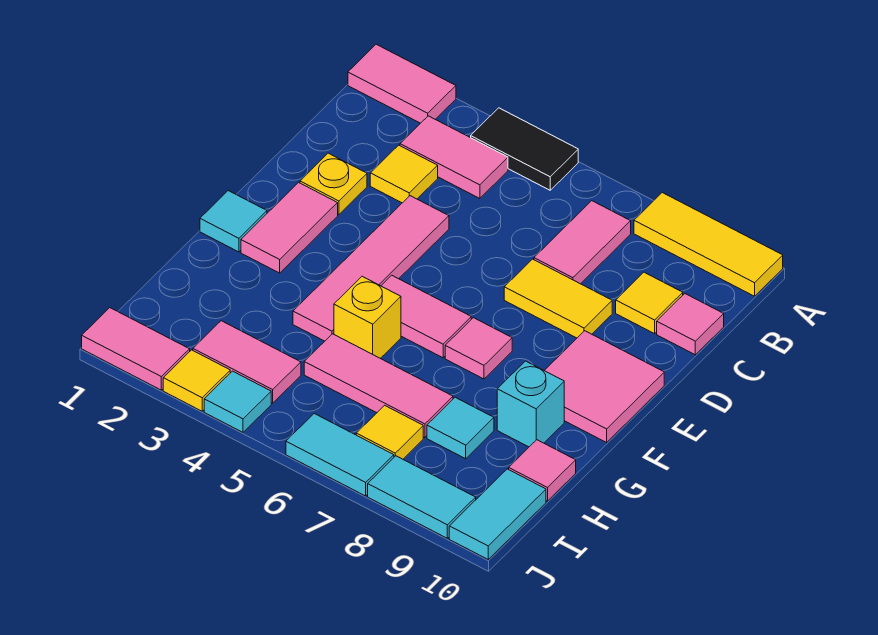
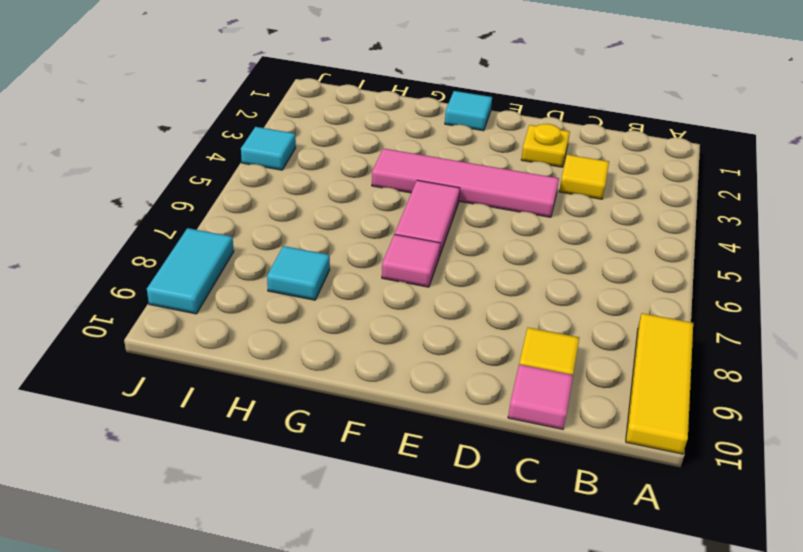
none -> pink tile A1:A2 level 1
none -> black tile A4:A5 level 1
none -> pink tile B3:B4 level 1

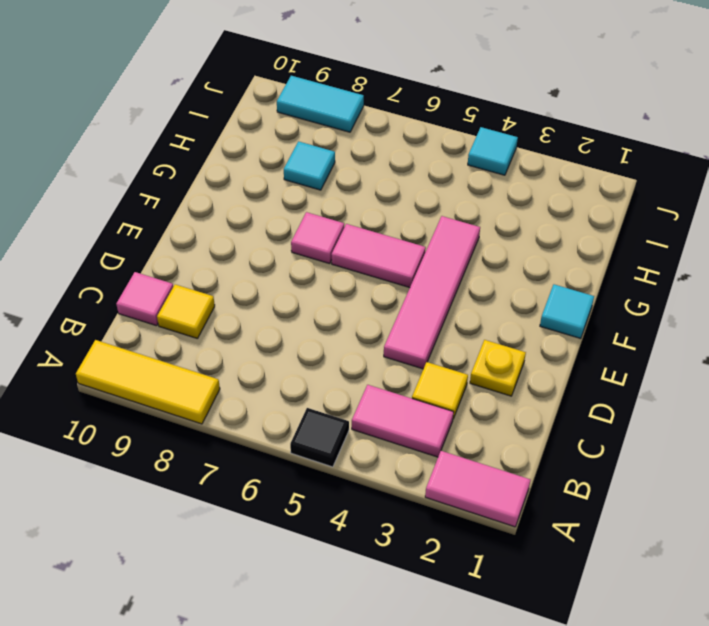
black tile A5 level 1 -> black tile A4:A5 level 1
none -> pink tile B7:C7 level 1
none -> yellow tile D7:D8 level 1
none -> pink tile E2:F2 level 1

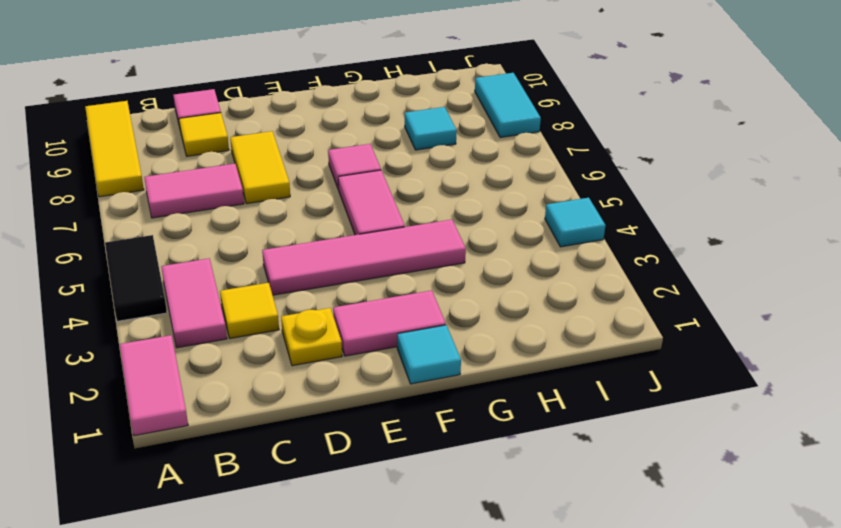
none -> pink tile E9:F10 level 1
none -> yellow brick G5 level 1
none -> cyan brick G9 level 1

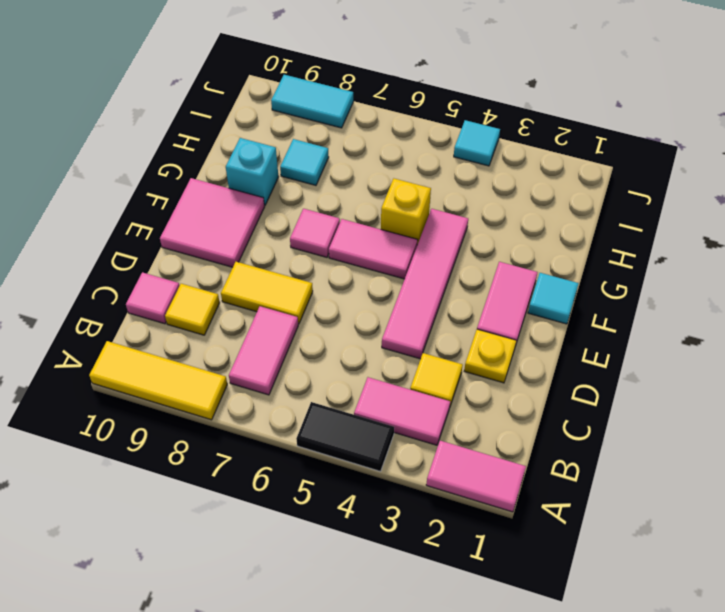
none -> pink tile H5:H7 level 1
none -> pink tile H10 level 1
none -> pink tile I3:I4 level 1

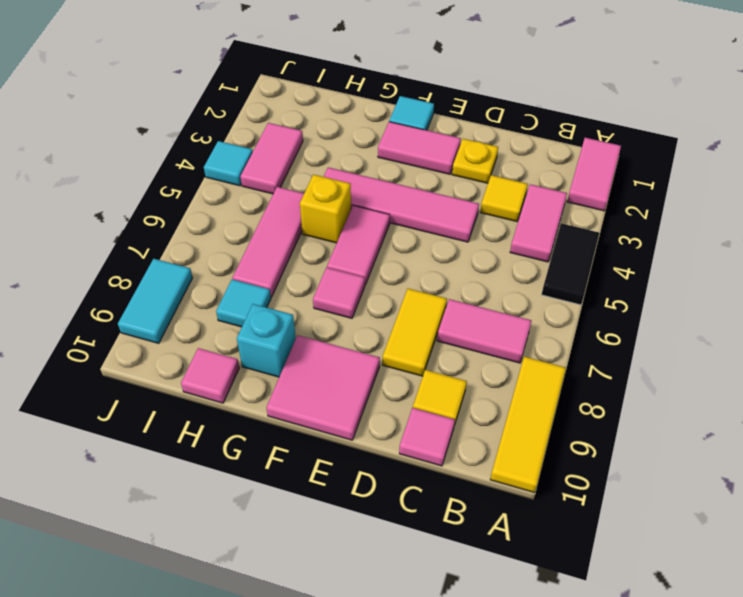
none -> yellow tile I7 level 1
none -> cyan tile I10:J10 level 1
none -> pink tile J1:J2 level 1

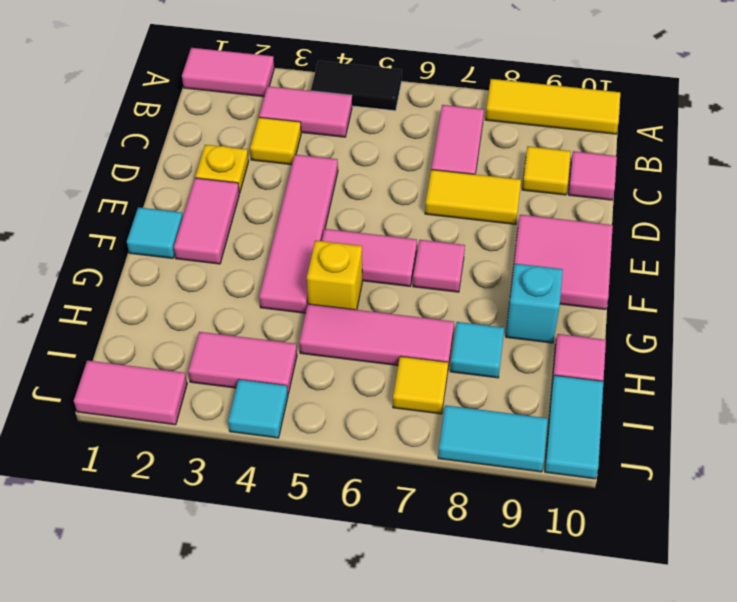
none -> yellow tile J3 level 1
none -> cyan tile J6:J7 level 1

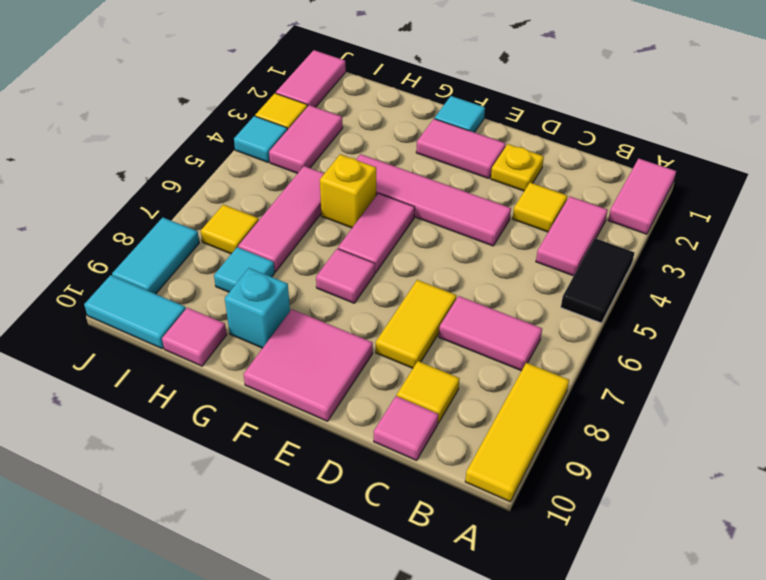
none -> cyan tile J6:J7 level 1

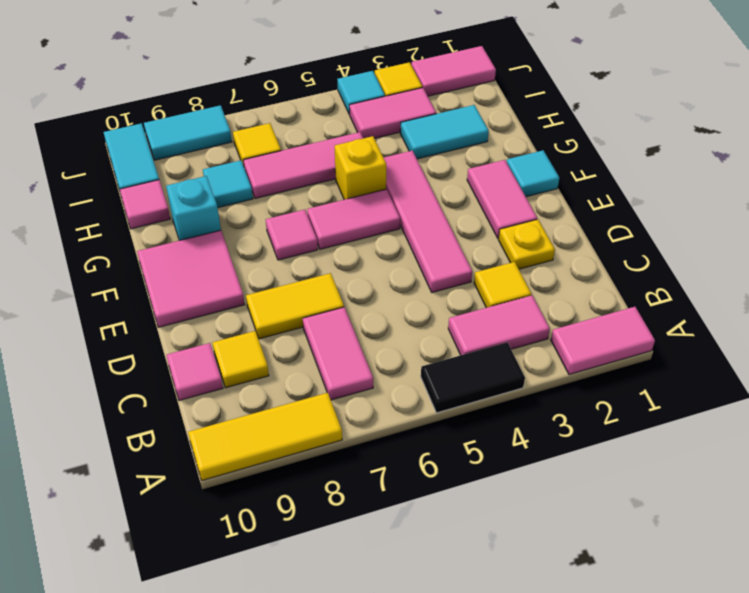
cyan tile H2:H3 level 1 -> cyan tile J6:J7 level 1

